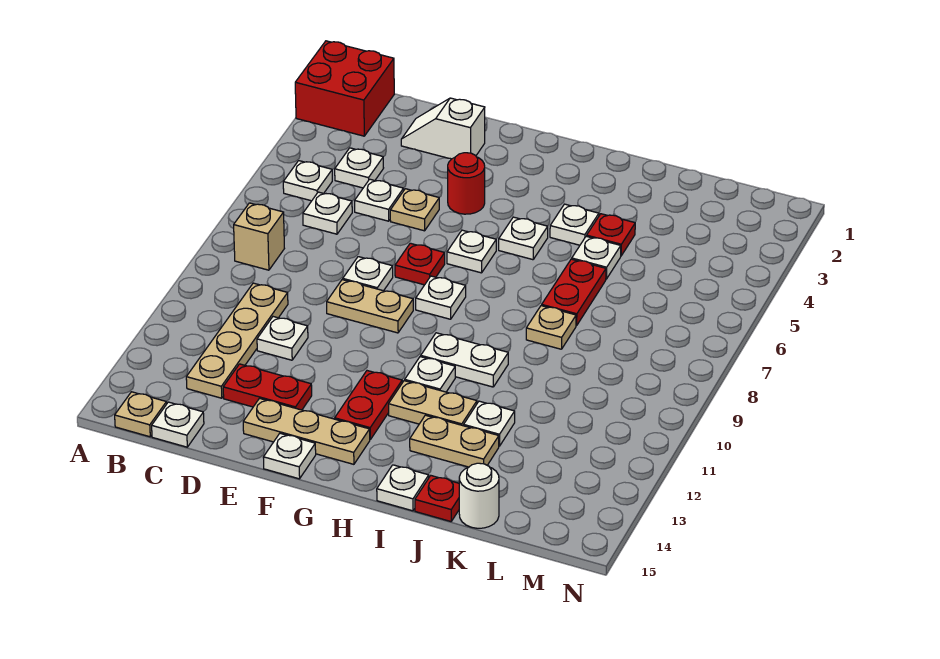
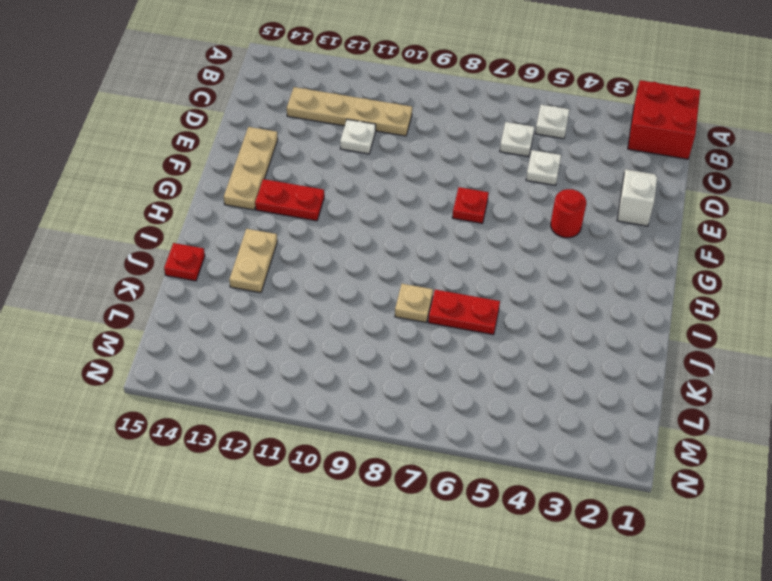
none -> tan brick B8 level 1
none -> tan plate B15 level 1
none -> white plate C4 level 1
none -> white plate C15 level 1

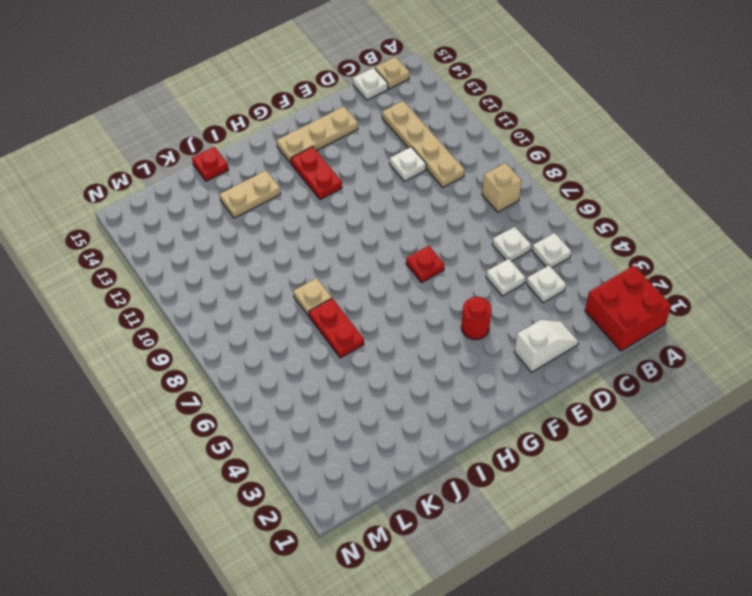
none -> red plate D13:E13 level 1
none -> tan plate E5 level 1
none -> white plate E8 level 1
none -> tan plate E9:F9 level 1

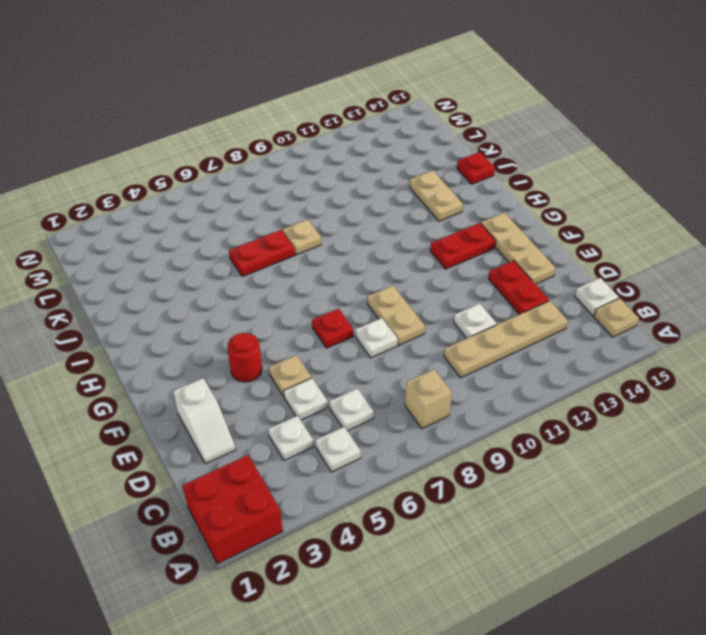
none -> white plate F15 level 1
none -> white plate G6 level 1
none -> white plate G8 level 1
none -> white plate H5 level 1

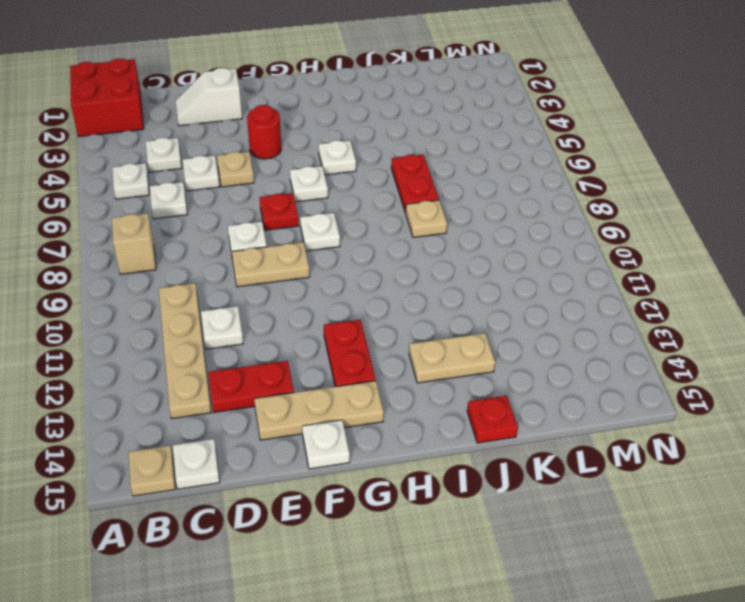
none -> white plate H10:I10 level 1
none -> white plate H11 level 1
none -> tan plate H12:I12 level 1
none -> white plate I4 level 1

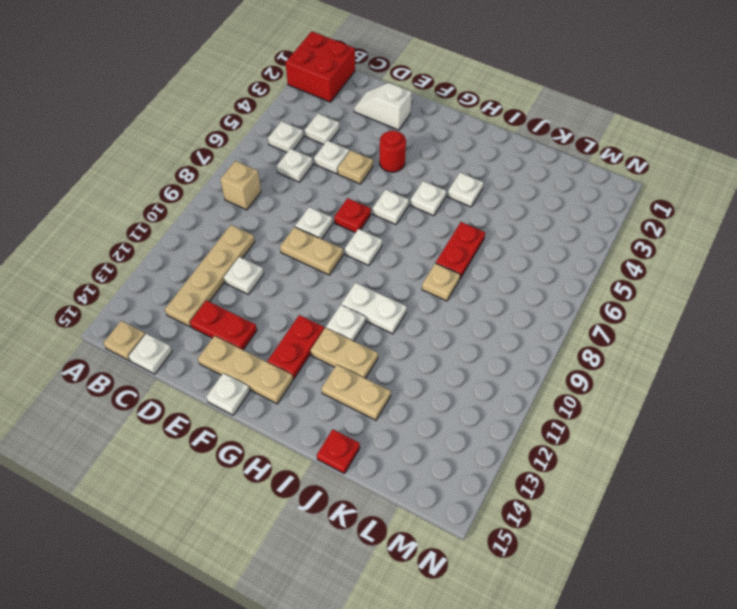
none -> white plate I15 level 1
none -> red plate J4 level 1
none -> white plate J5 level 1
none -> white plate J12 level 1

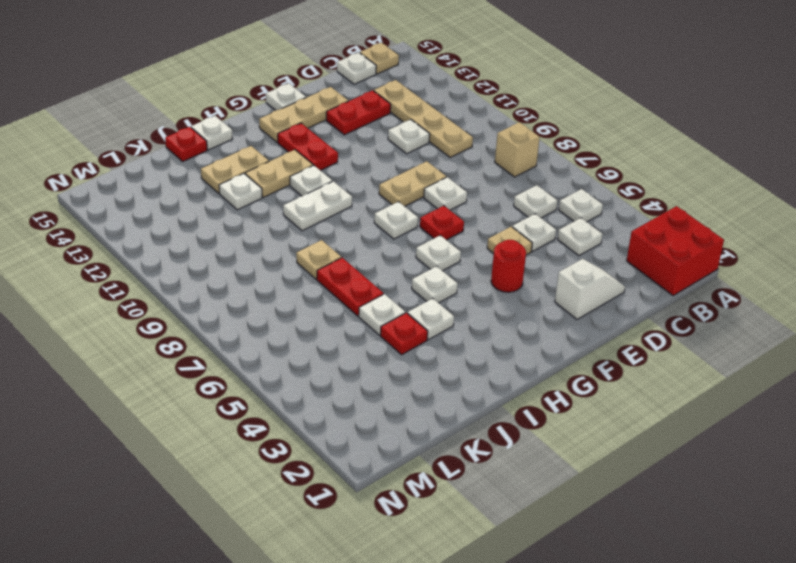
none -> white round brick K15 level 1

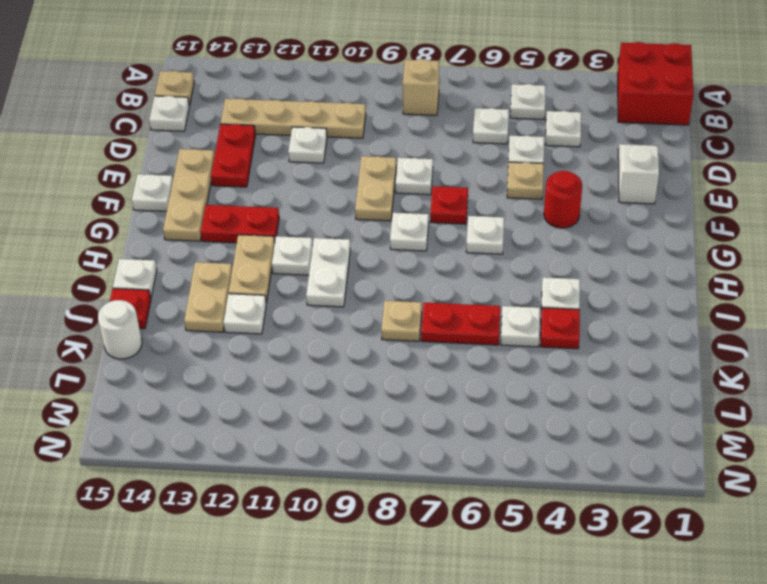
none -> white plate H5 level 1

